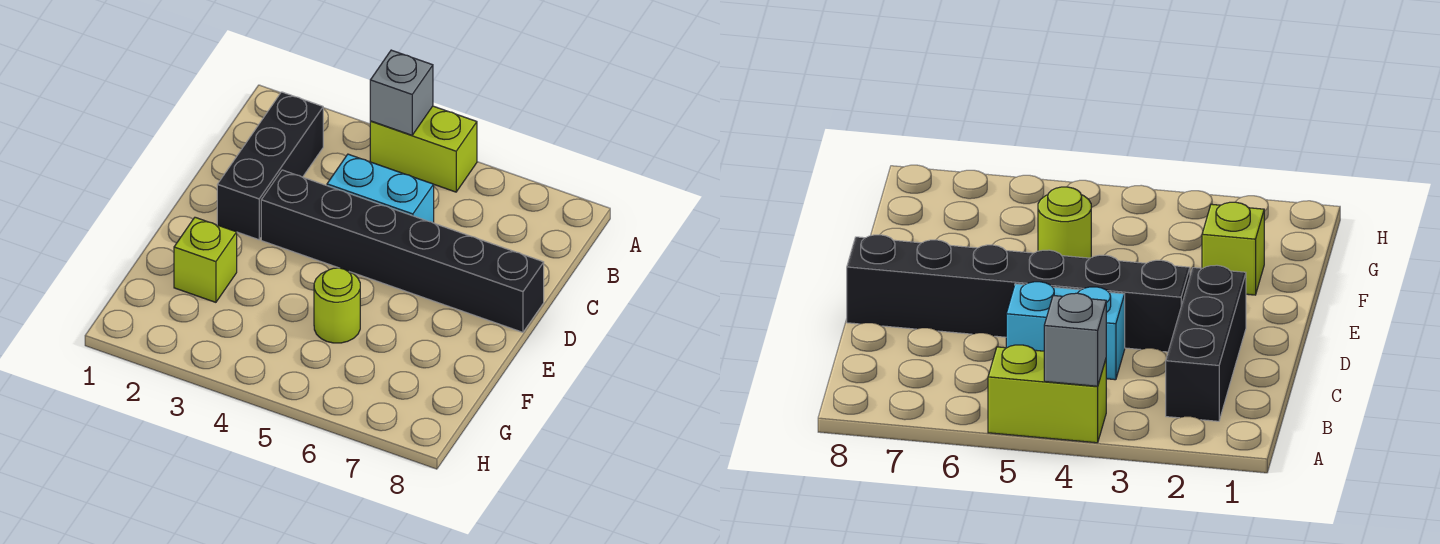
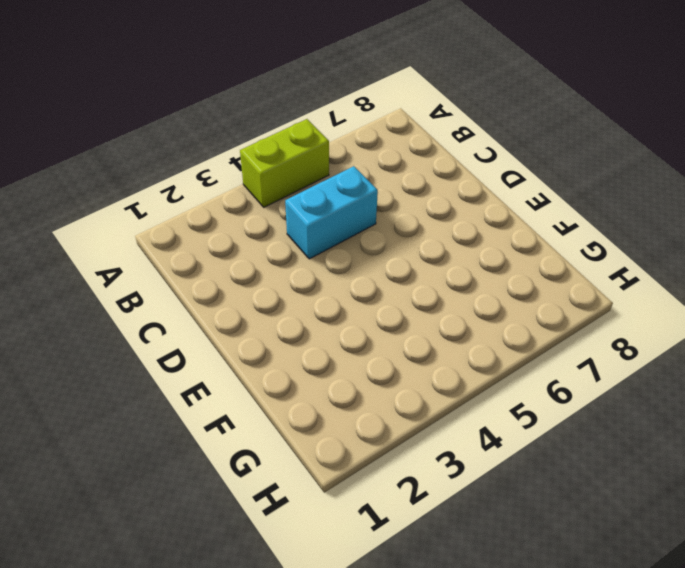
none -> black brick B2:D2 level 1
none -> black brick D3:D8 level 1

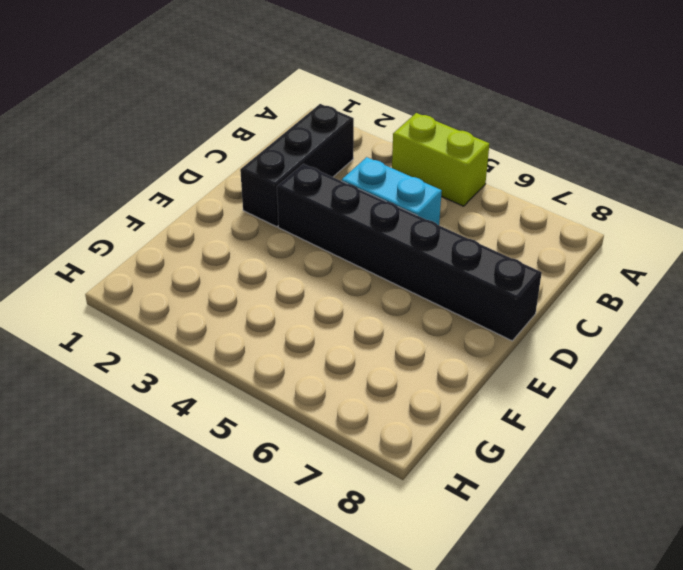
none -> lime brick F2 level 1
none -> lime round brick F5 level 1

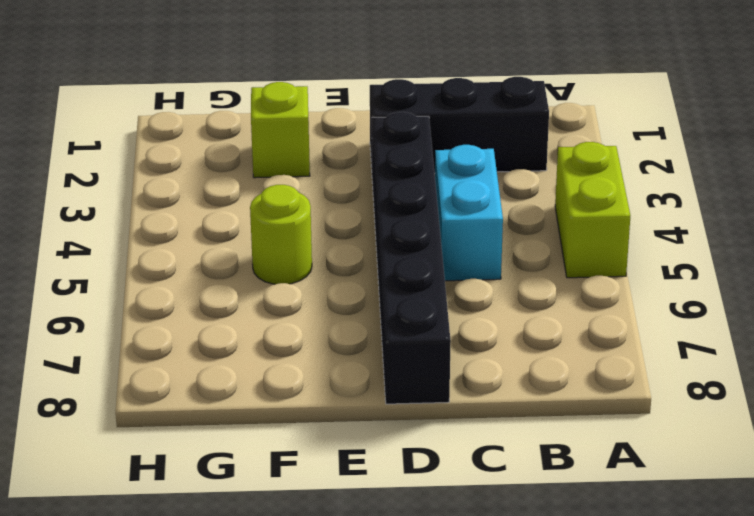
none -> grey brick A4 level 2

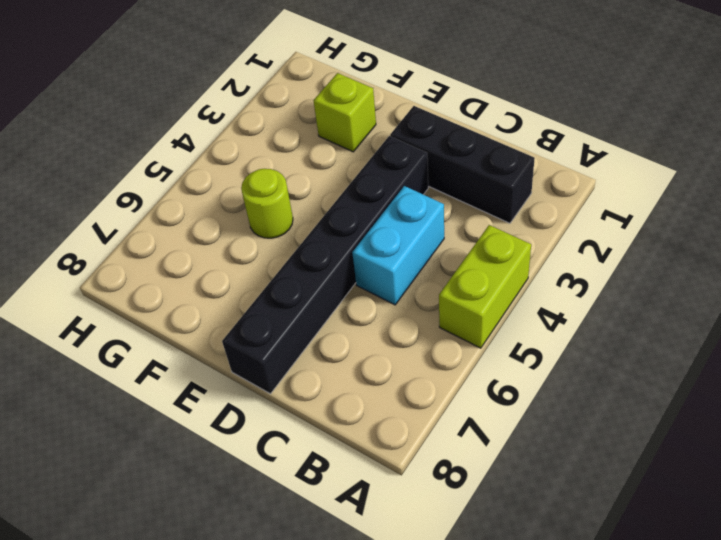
none -> grey brick A4 level 2

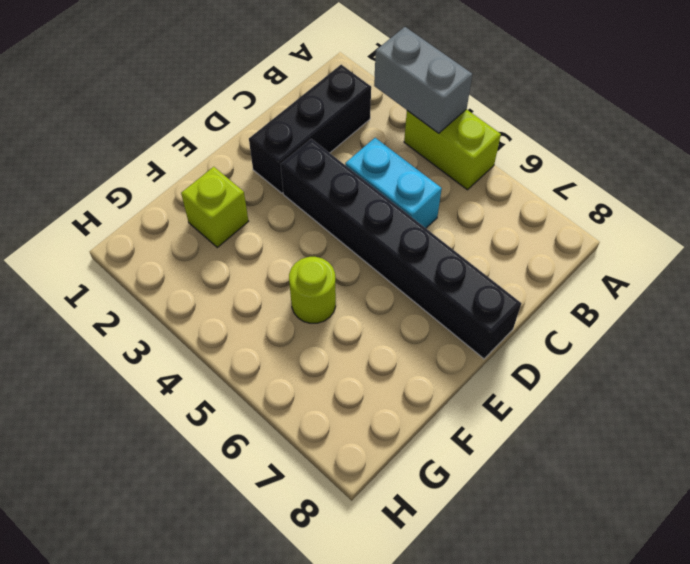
grey brick A3:A4 level 2 -> grey brick A4 level 2

